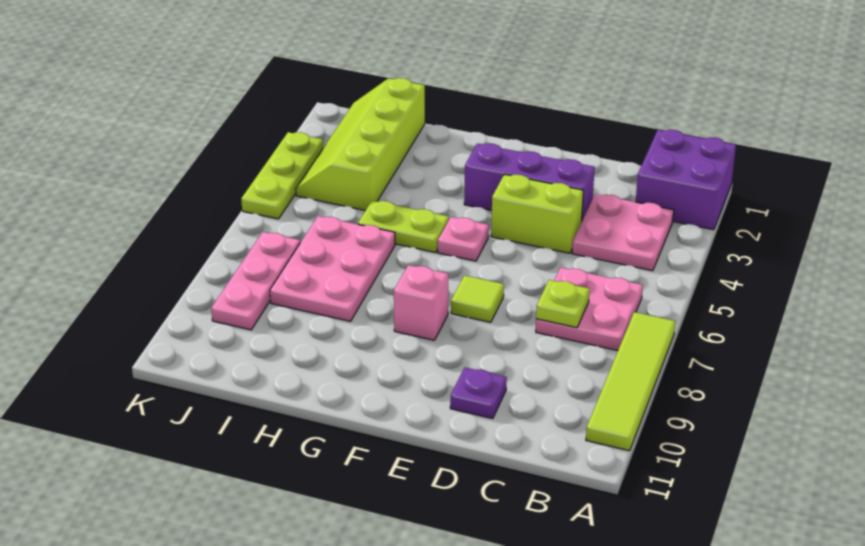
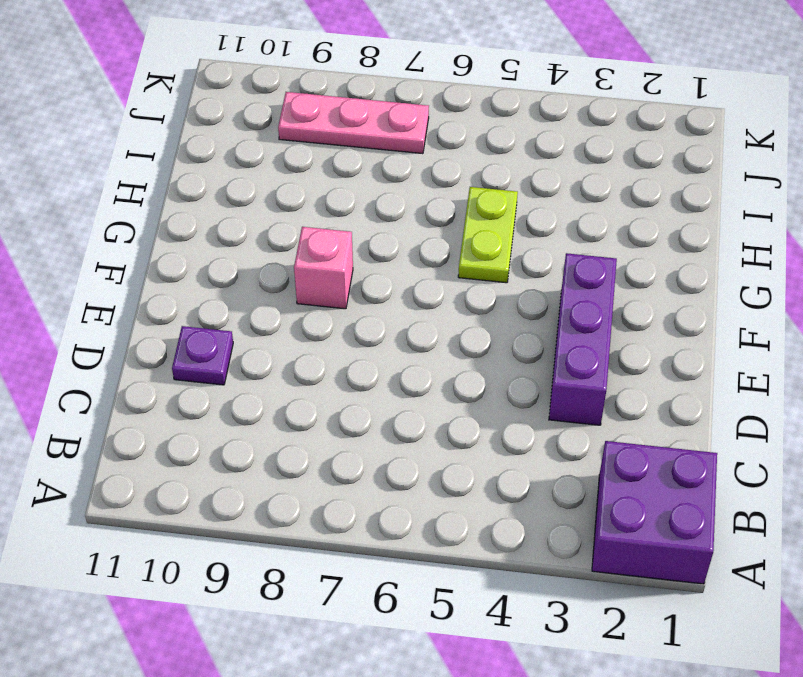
none -> lime tile A7:A10 level 1
none -> pink plate B3:C4 level 1
none -> pink plate B6:C7 level 1

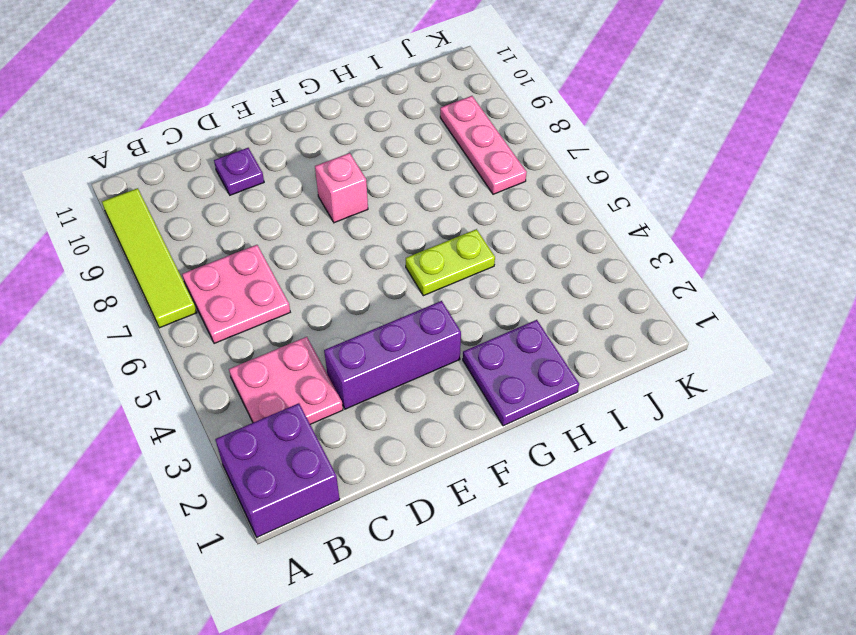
purple plate G1:H2 level 1 -> none
none -> lime brick D4:E4 level 1
none -> lime tile E7 level 1
none -> pink plate F5 level 1

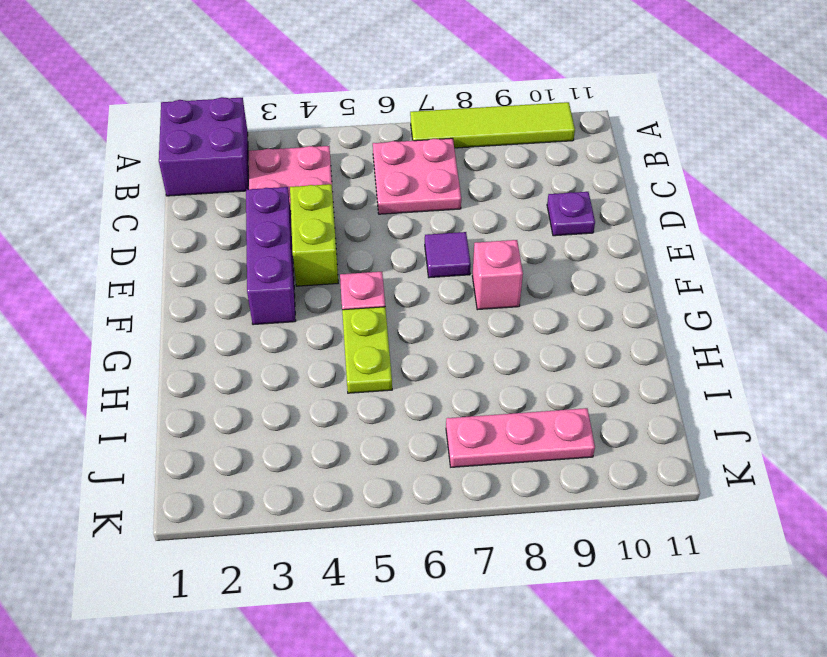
purple tile E7 level 1 -> lime tile E7 level 1
none -> pink plate H6:I8 level 1
none -> lime slope I1:J4 level 1 top I
none -> lime plate K3:K5 level 1

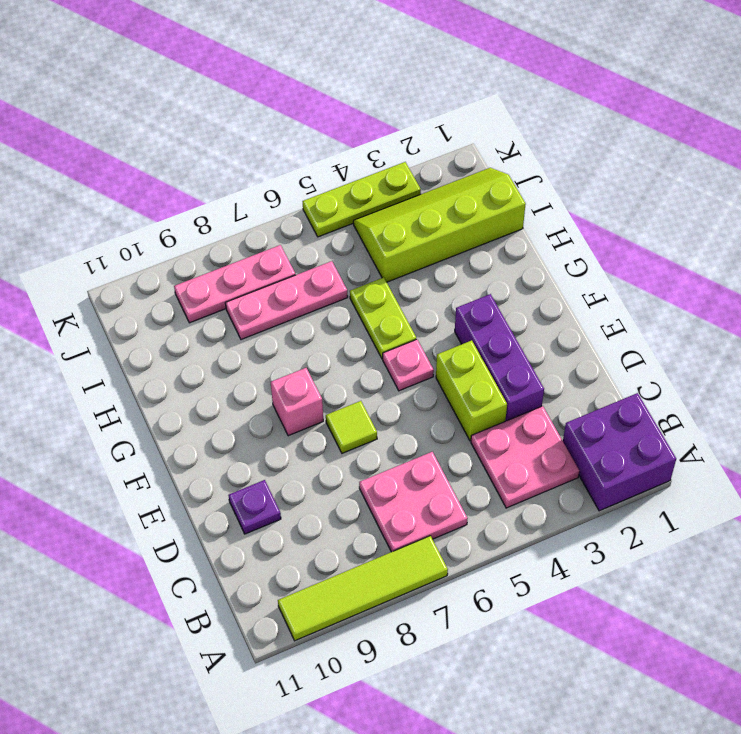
pink plate I6:I8 level 1 -> pink plate H6:I8 level 1
none -> lime plate C7 level 2

